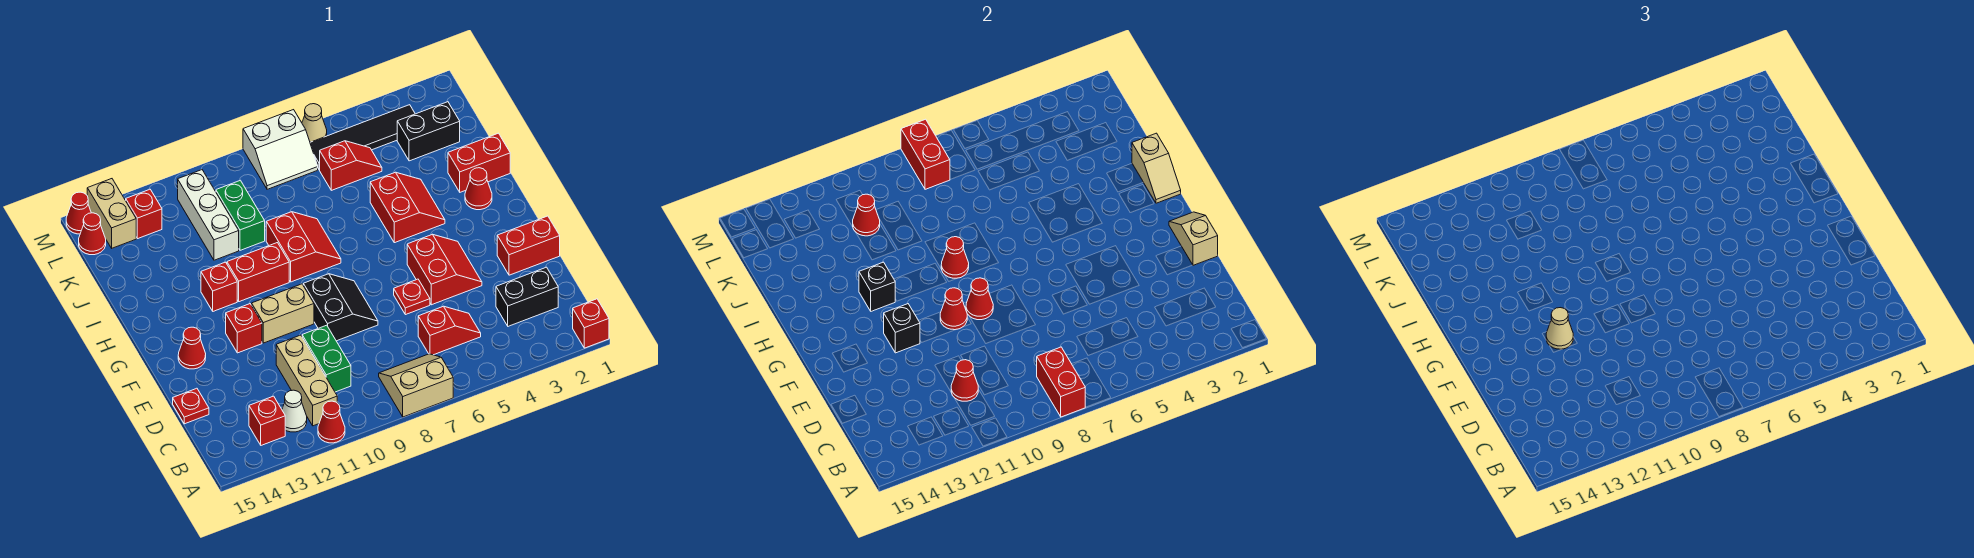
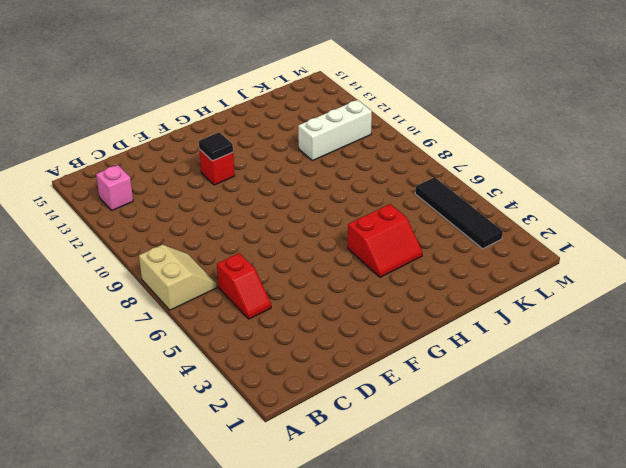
pink brick B13 level 1 -> red brick B13 level 1
black tile F12 level 2 -> black brick F12 level 2
none -> red brick A1 level 1
none -> red cone A11 level 1
none -> tan brick B11:D11 level 1
none -> white cone B12 level 1

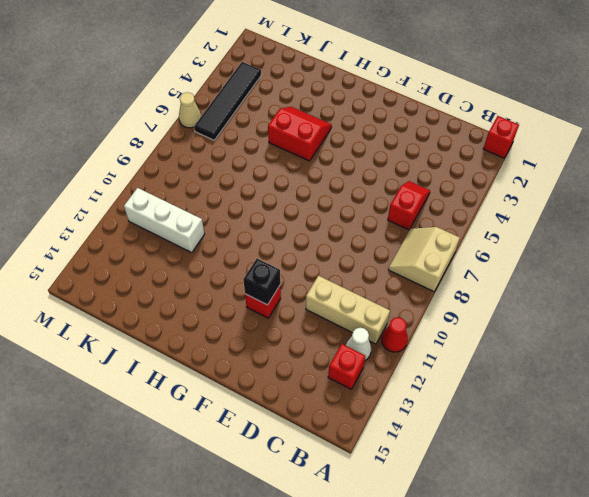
none -> black brick C2:C3 level 1
none -> green brick C10:D10 level 1
none -> red plate D15 level 1
none -> red brick E1:E2 level 1

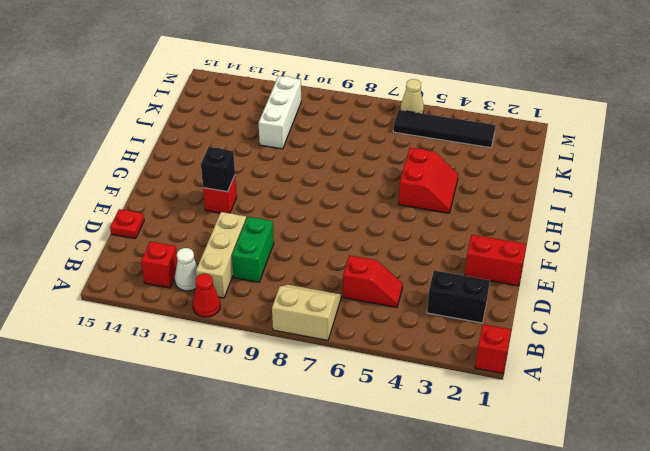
none -> red slope E4:F5 level 1 top 5
none -> red plate E6 level 1
none -> black slope E8:F9 level 1 top 9
none -> tan brick F10:F11 level 1

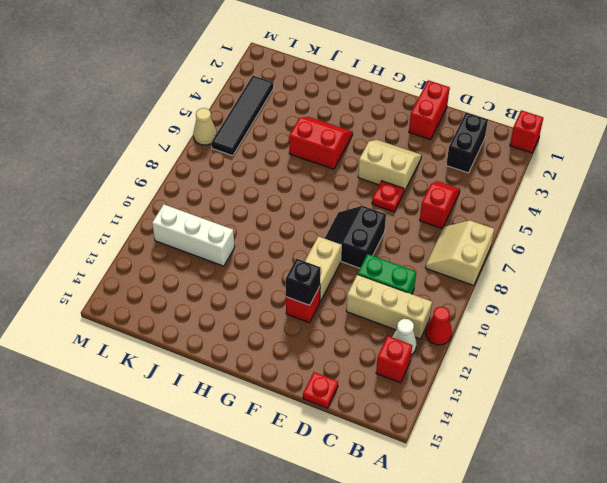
tan slope E4:F5 level 1 top 5 -> red slope E4:F5 level 1 top 5
black slope E8:F9 level 1 top E -> black slope E8:F9 level 1 top 9
none -> red cone F14 level 1
none -> red cone H2 level 1
none -> red slope H8:I9 level 1 top 9
none -> red brick H10:H11 level 1

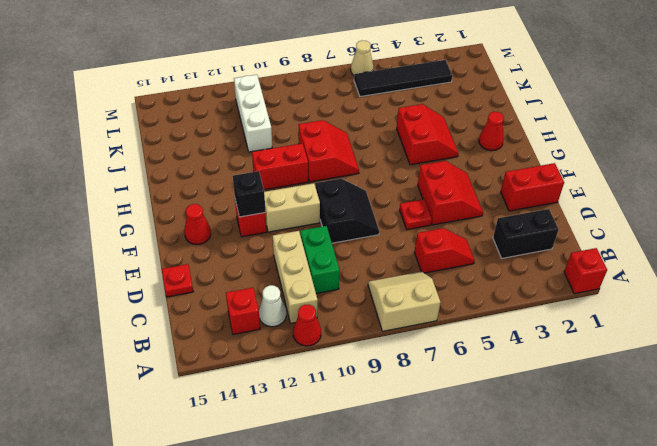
none -> red brick H12 level 1
none -> red brick I1:I2 level 1
none -> green brick J10:K10 level 1
none -> black brick K2:K3 level 1

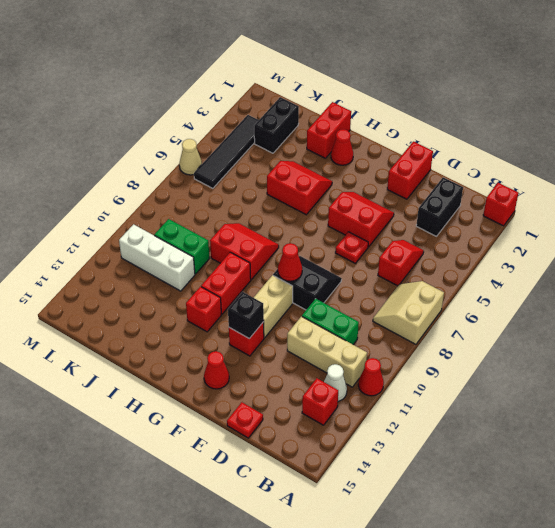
none -> red slope K5:K6 level 1 top 6
none -> white slope L7:M8 level 1 top M
none -> red brick L13 level 1
none -> tan brick L14:M14 level 1

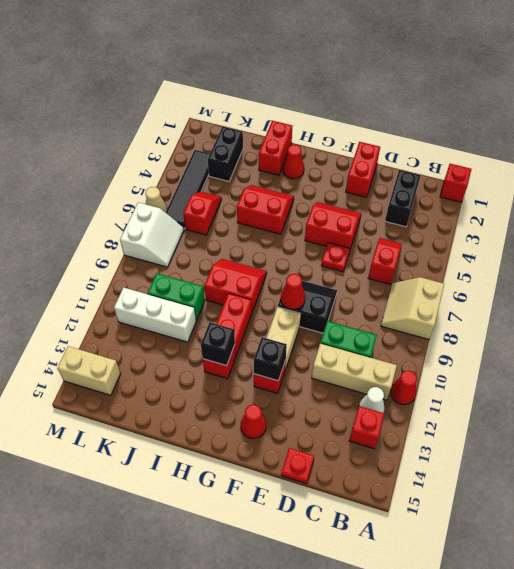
none -> red brick L13 level 1
none -> red cone L15 level 1
none -> red cone M15 level 1
none -> red brick A8:B8 level 2

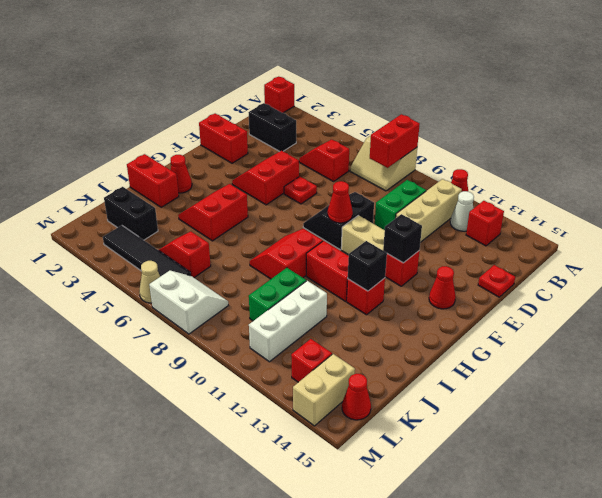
none -> red cone M15 level 1
none -> red cone C11 level 2
none -> tan slope E1:F1 level 2 top E
none -> red cone F10 level 2

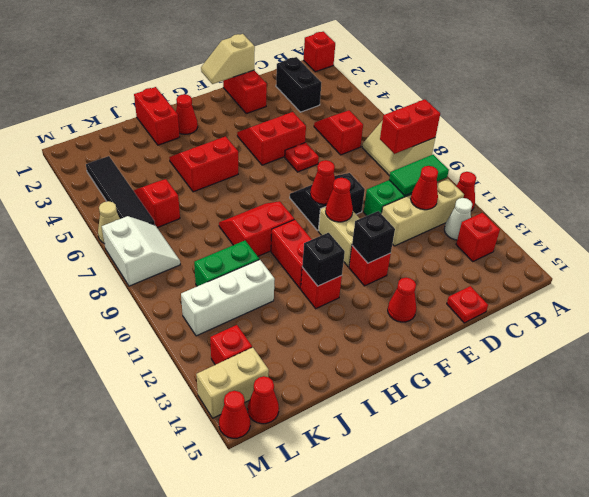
green tile B10:C10 level 2 -> none
none -> black brick K2:K3 level 1
none -> tan slope H1:I1 level 2 top I
none -> red cone H9 level 2
none -> red cone K11 level 2

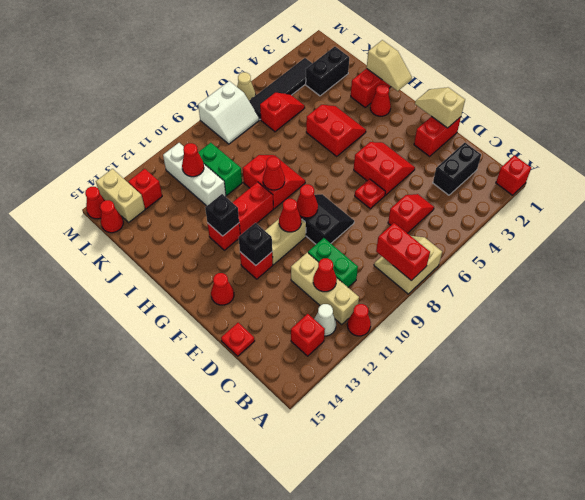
none -> red brick L8:M8 level 2
none -> tan cone F12 level 3

